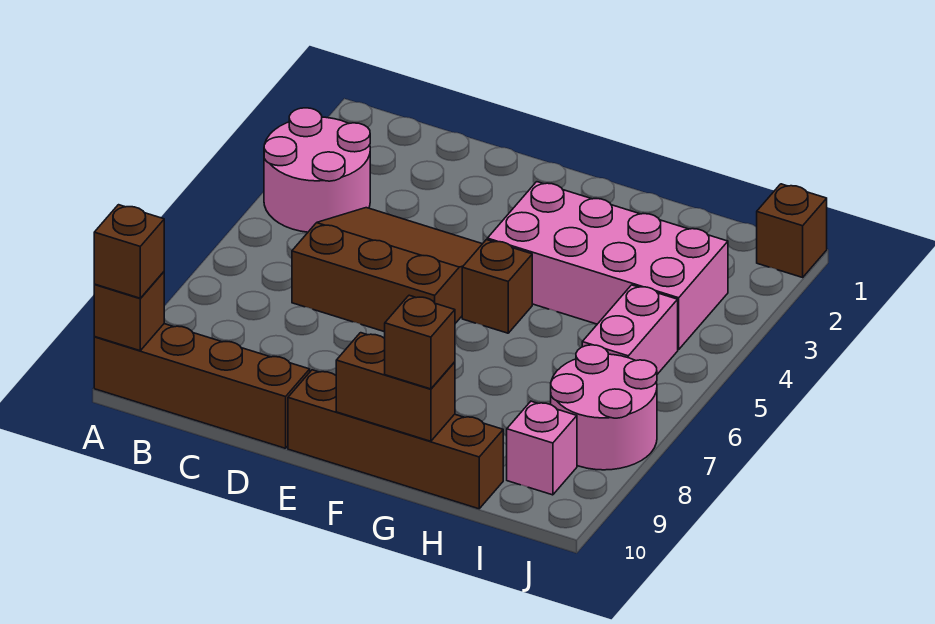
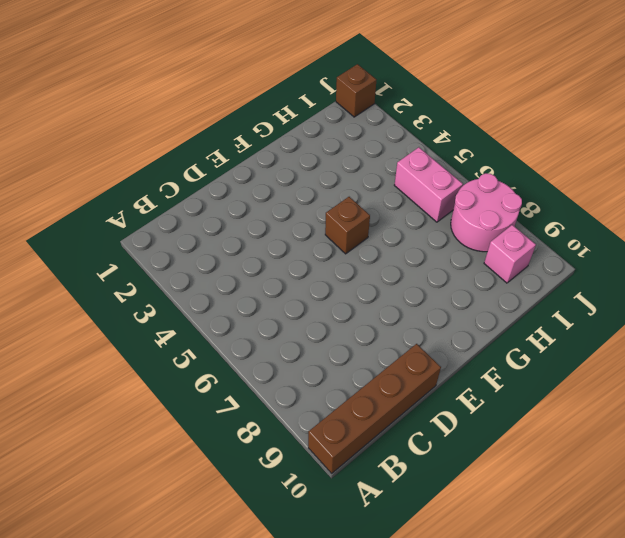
none -> pink round brick A3:B4 level 1
none -> brown slope C4:E6 level 1 top 6
none -> brown brick E10:H10 level 1

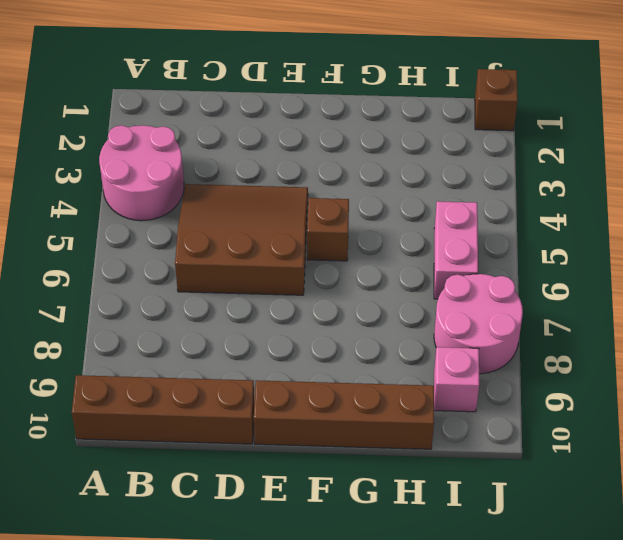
none -> pink brick F3:I4 level 1
none -> brown brick A10 level 2
none -> brown brick F10:G10 level 2

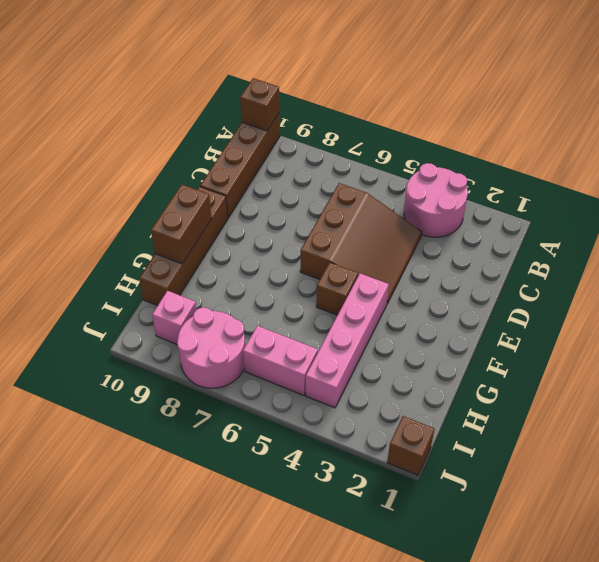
pink brick F4:I4 level 1 -> pink brick F3:I4 level 1
none -> brown brick A10 level 3
none -> brown brick G10 level 3

